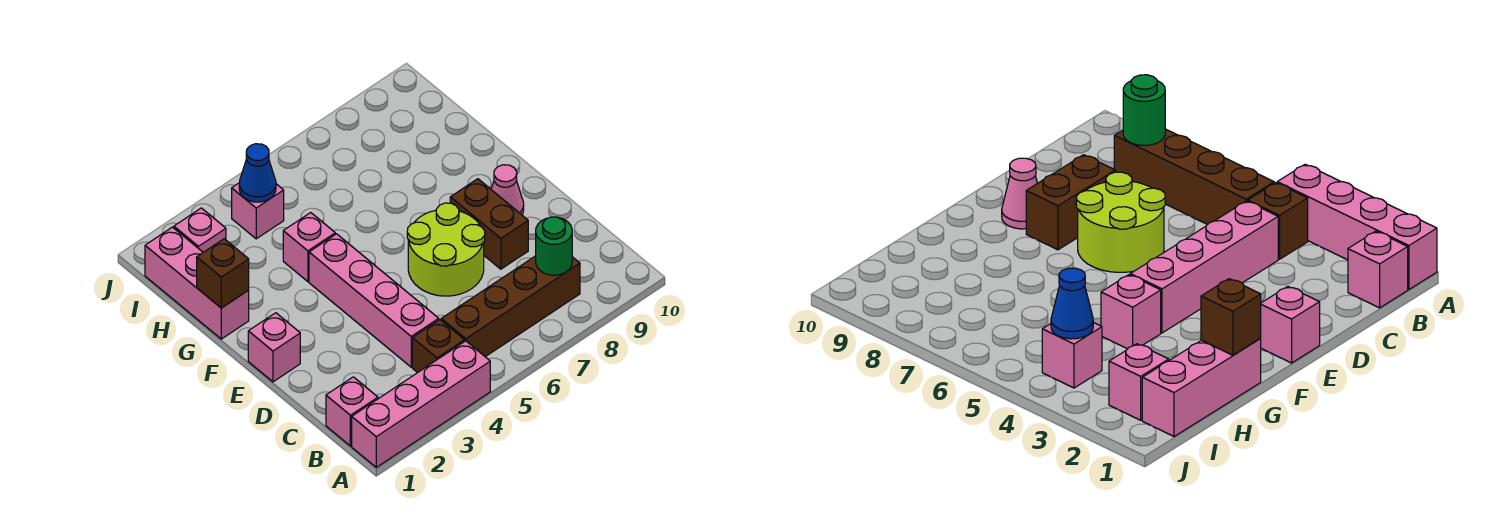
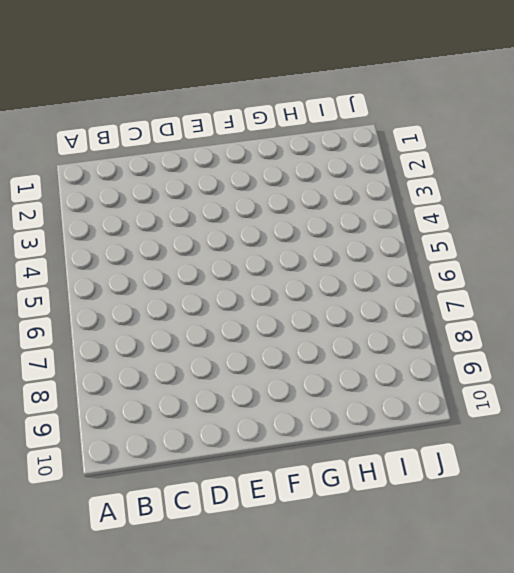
none -> pink brick A1:A4 level 1
none -> pink brick B1 level 1
none -> brown brick B4 level 1

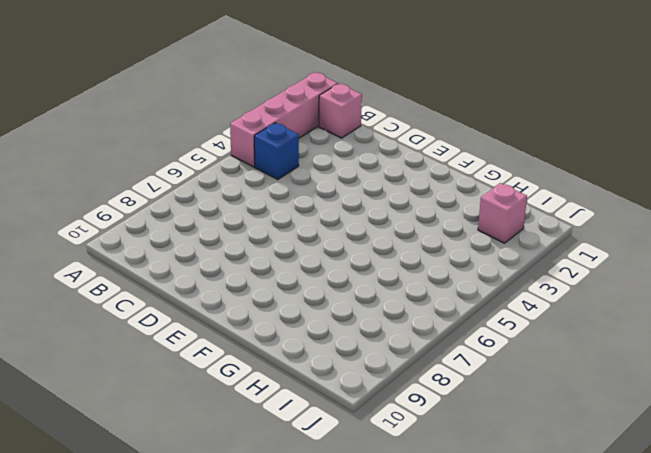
blue brick B4 level 1 -> brown brick B4 level 1
none -> brown brick B5:B8 level 1
none -> pink brick C4:F4 level 1
none -> lime round brick D6:E7 level 1

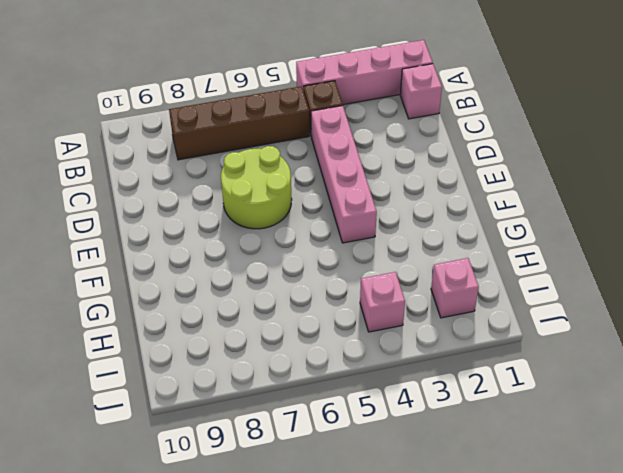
none -> brown brick D8:E8 level 1
none -> pink brick E1 level 1
none -> pink cone E9 level 1

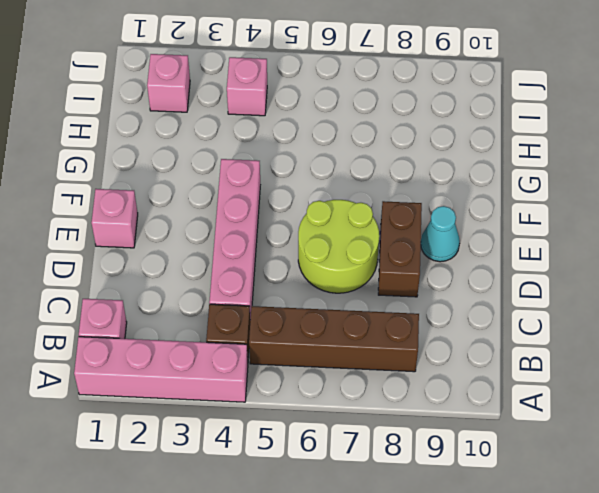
cyan cone E9 level 1 -> pink cone E9 level 1
none -> pink brick G1:I1 level 1
none -> pink brick G4 level 1
none -> green round brick B8 level 2

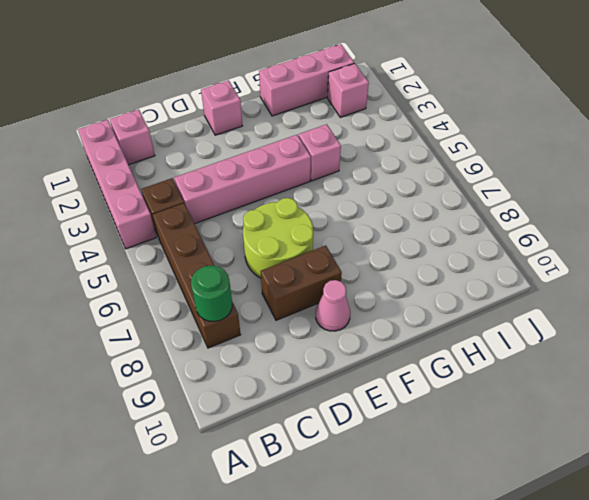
none -> pink brick I4 level 1
none -> brown brick G1 level 2
none -> blue cone I4 level 2

